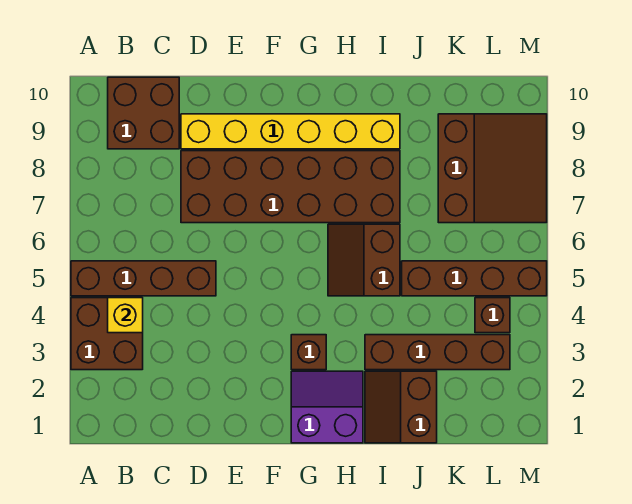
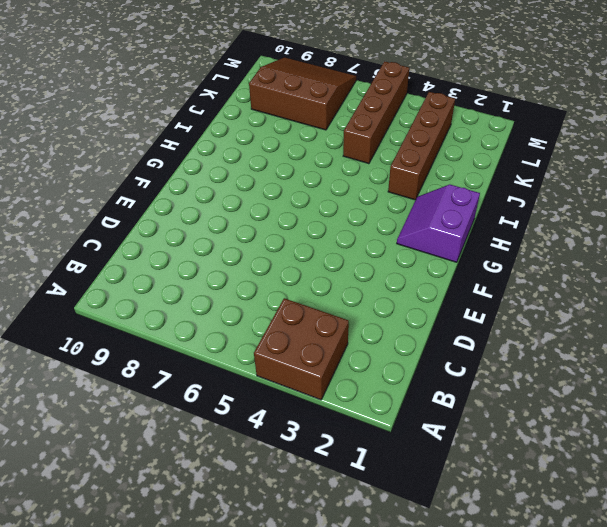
none -> brown brick A5:D5 level 1
none -> brown brick B9:C10 level 1
none -> brown brick D7:I8 level 1

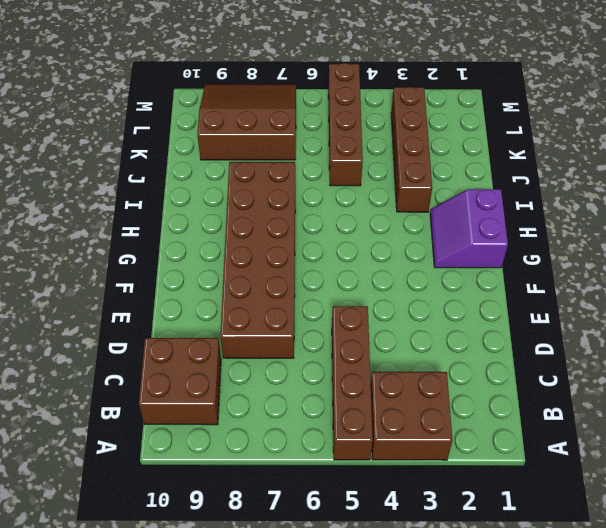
none -> yellow brick D9:I9 level 1
none -> brown brick G3 level 1
none -> brown slope H5:I6 level 1 top I

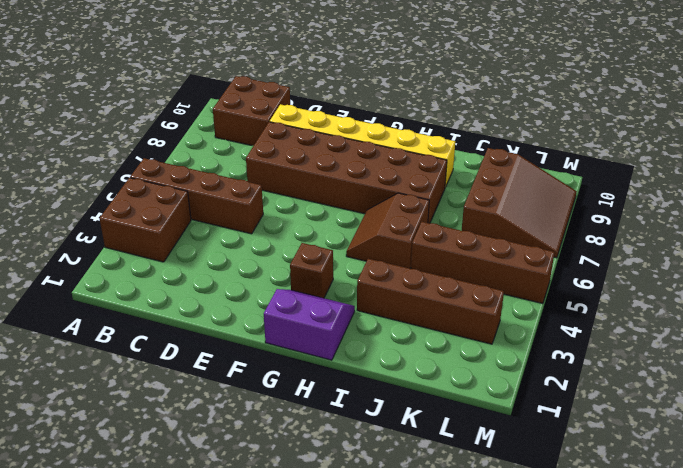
none -> brown slope I1:J2 level 1 top J
none -> brown brick L4 level 1
none -> yellow brick B4 level 2

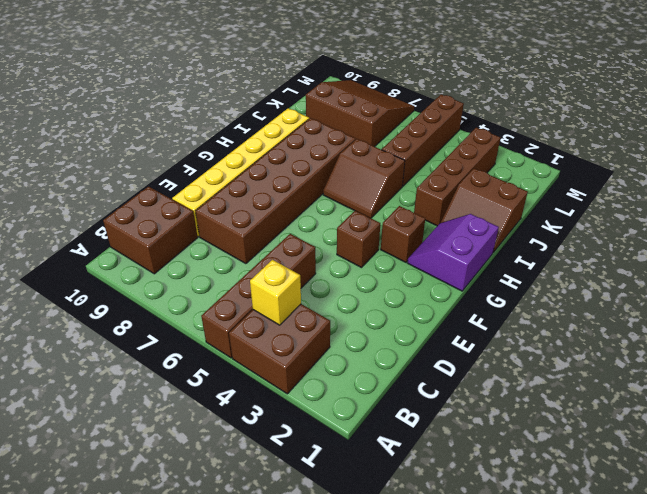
brown brick F4 level 1 -> brown brick L4 level 1

